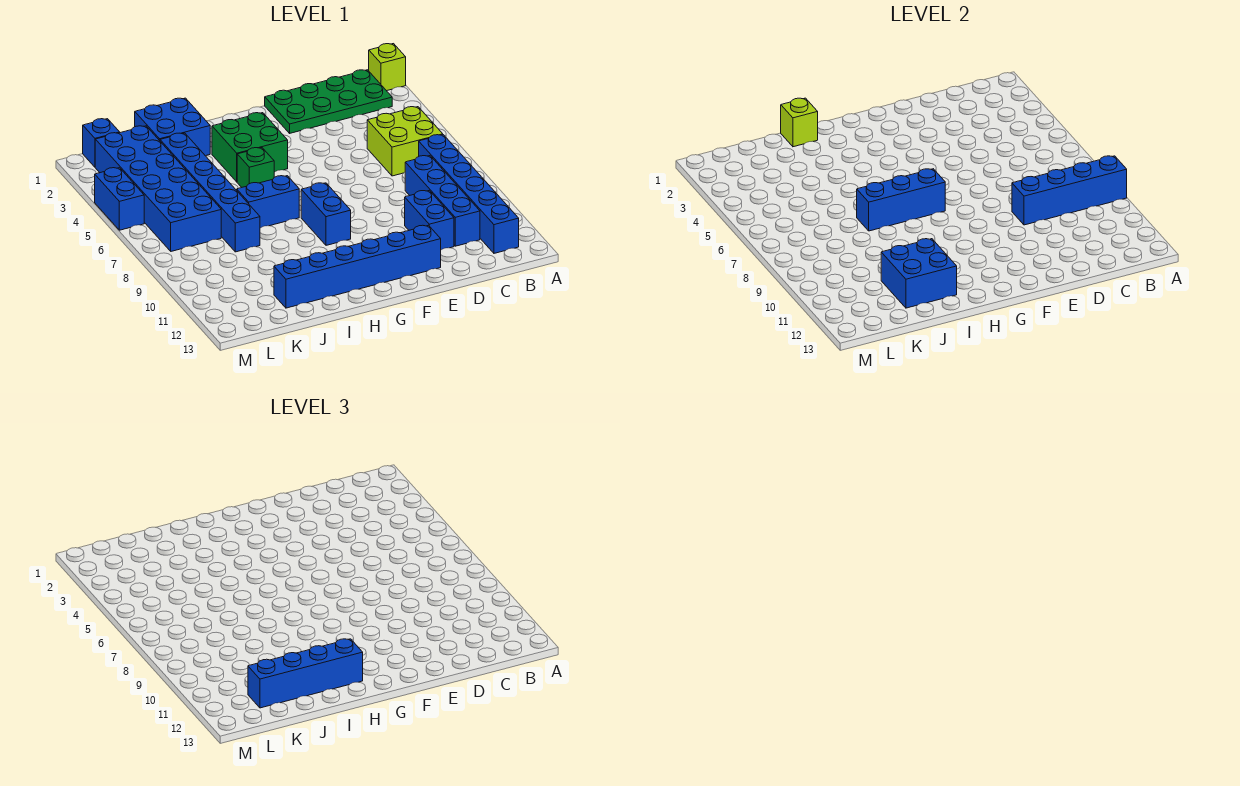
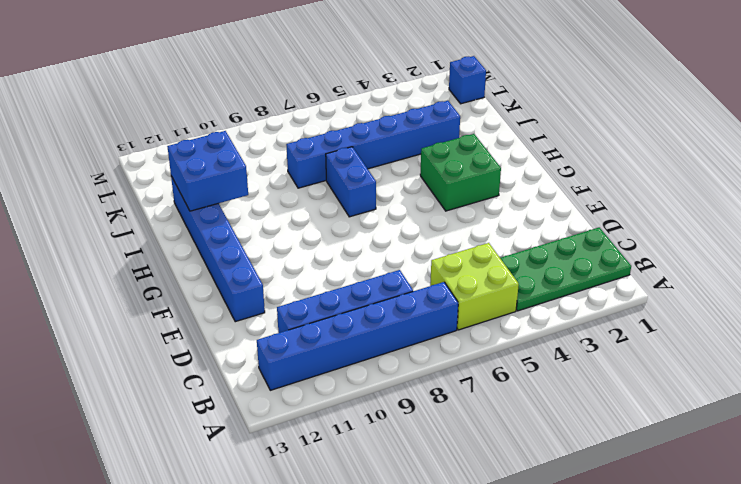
green plate B1:C4 level 1 -> green plate B1:E2 level 1
none -> lime brick A1 level 1
none -> blue brick D10:D11 level 1
none -> blue brick G8:G9 level 1

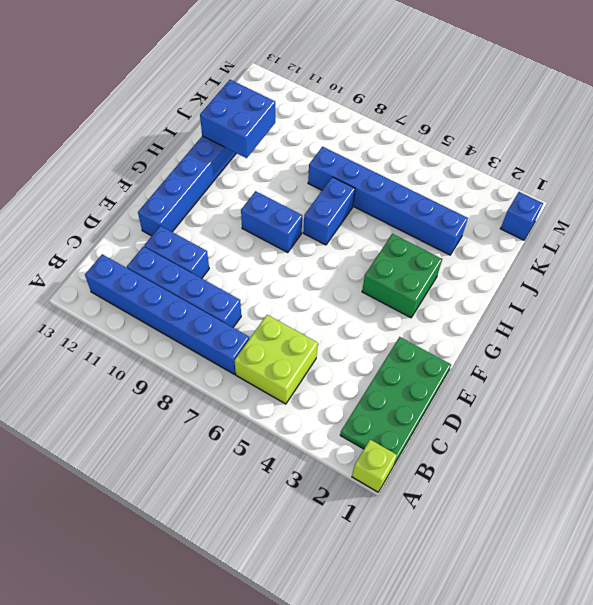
none -> green brick H5 level 1
none -> blue brick I1:J2 level 1
none -> blue brick K2:L7 level 1

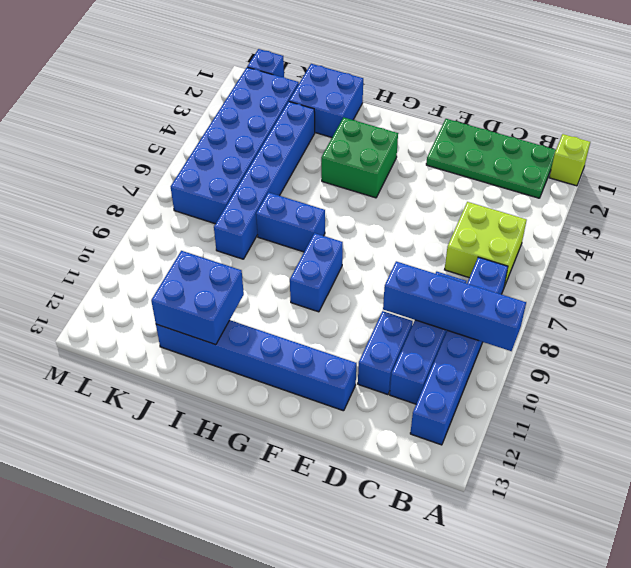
none -> green brick H5 level 1
none -> blue brick M4:M5 level 1
none -> blue brick G7:I7 level 2

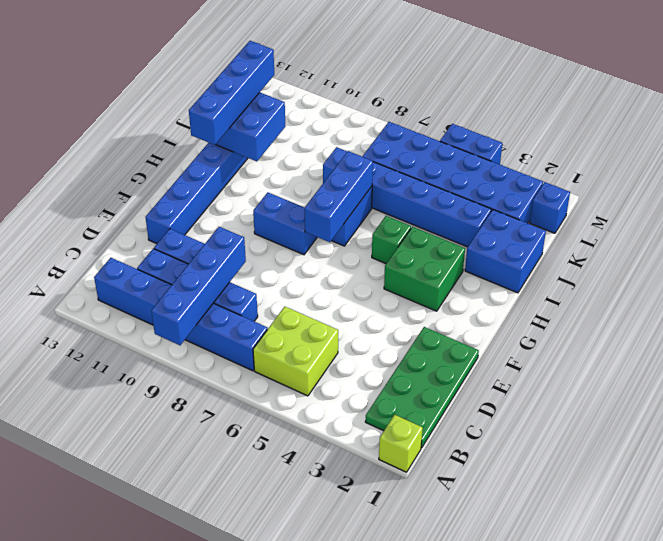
none -> lime brick I1 level 2

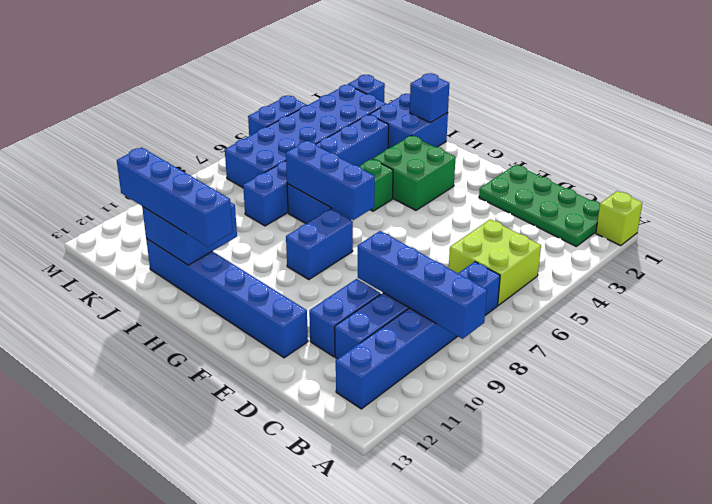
blue brick I1 level 2 -> lime brick I1 level 2

